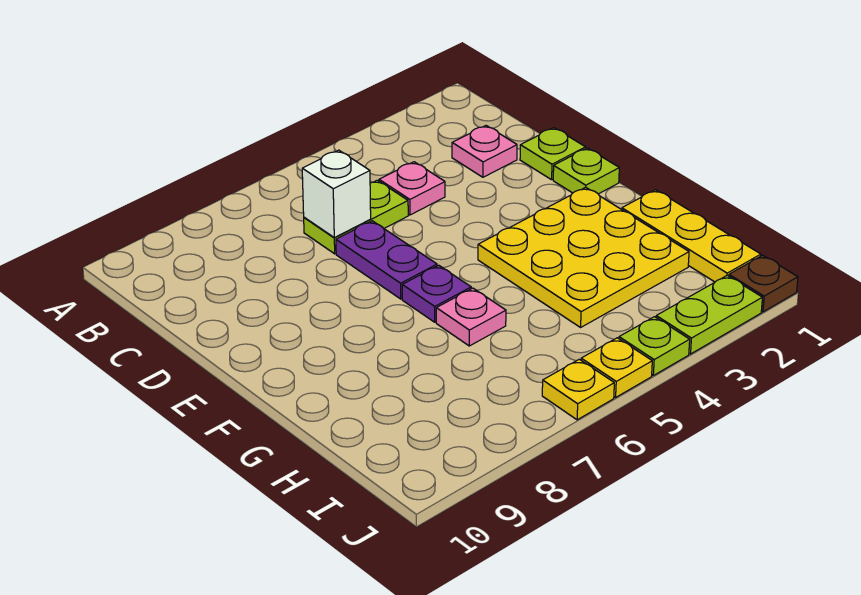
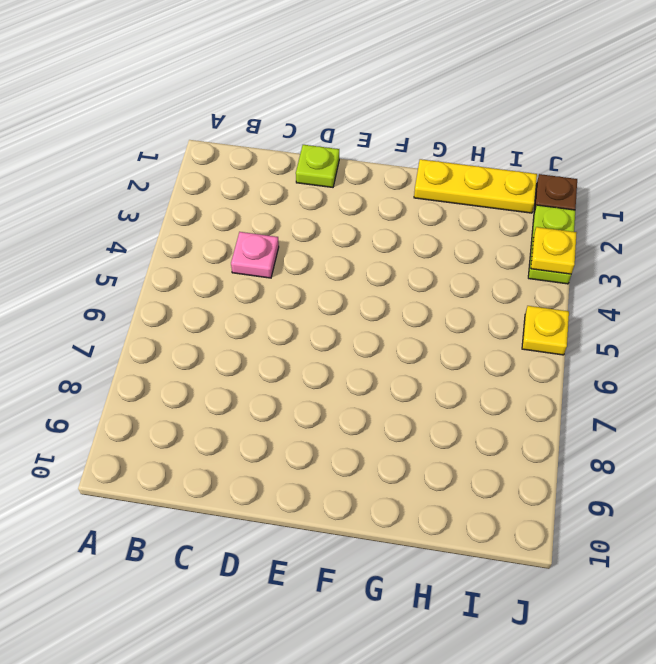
yellow plate J3 level 2 -> yellow plate J6 level 1
none -> pink plate C2 level 1
none -> lime plate C5:C6 level 1
none -> purple plate D6:E6 level 1

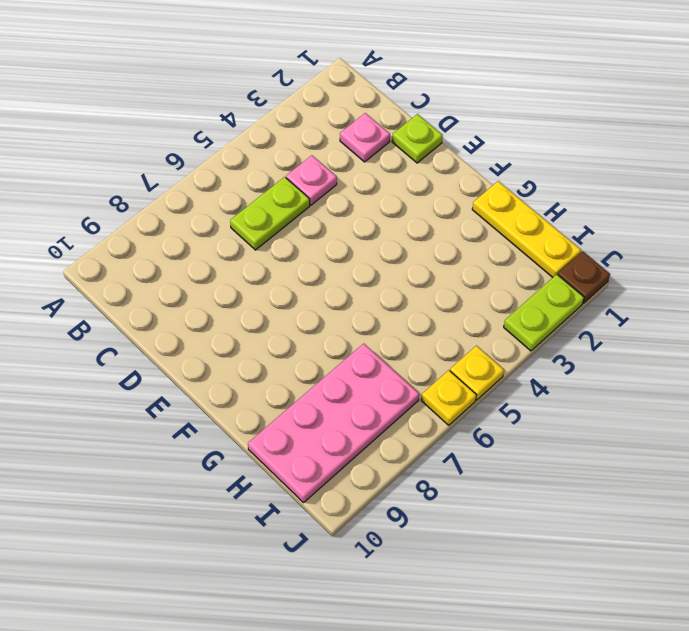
pink plate H7:I10 level 1 -> none
none -> purple plate D6:E6 level 1
none -> lime plate E1 level 1
none -> yellow plate F2:H4 level 1

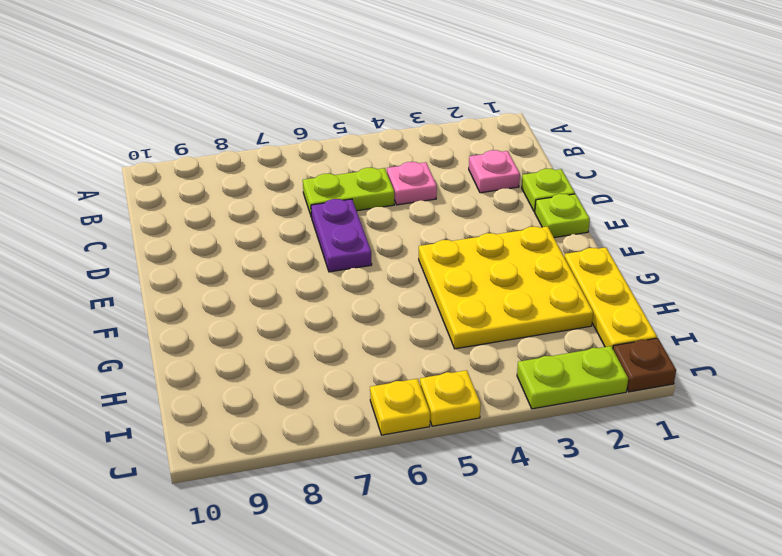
none -> purple plate F6 level 1
none -> pink plate G6 level 1
none -> lime plate J4 level 1

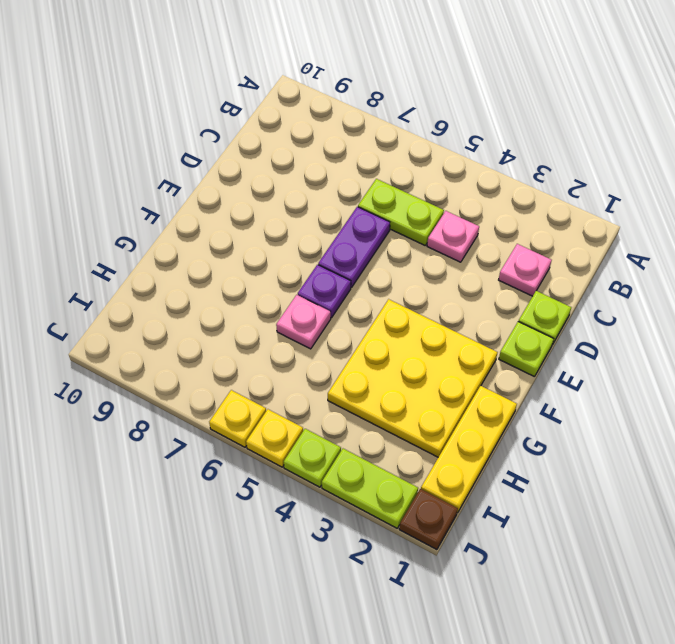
none -> white brick C6 level 2

